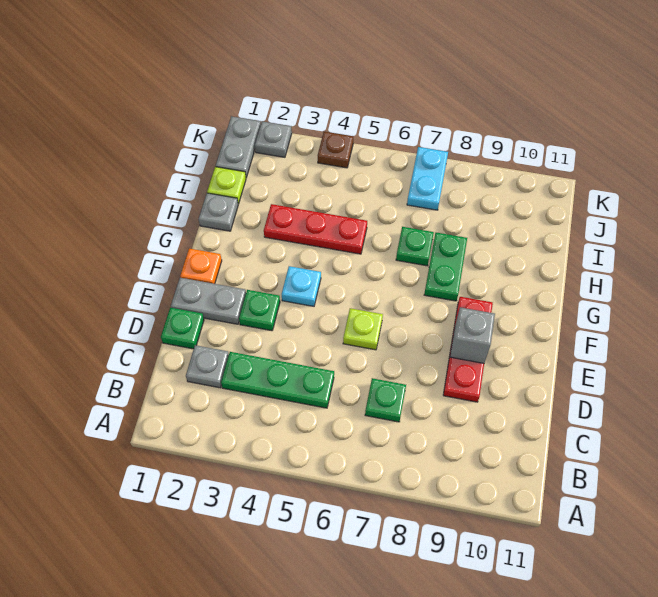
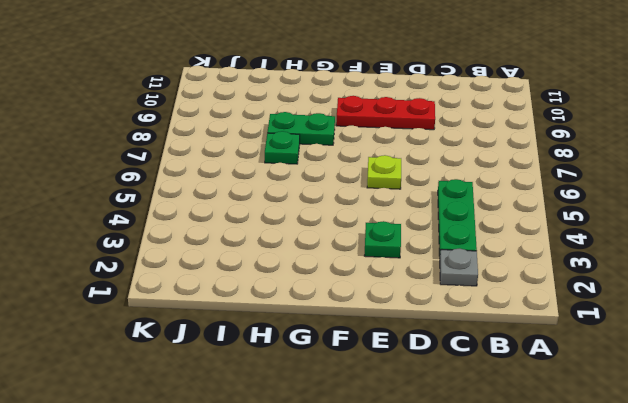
none -> green plate C7 level 1
none -> green plate D1 level 1
none -> grey plate E1:E2 level 1

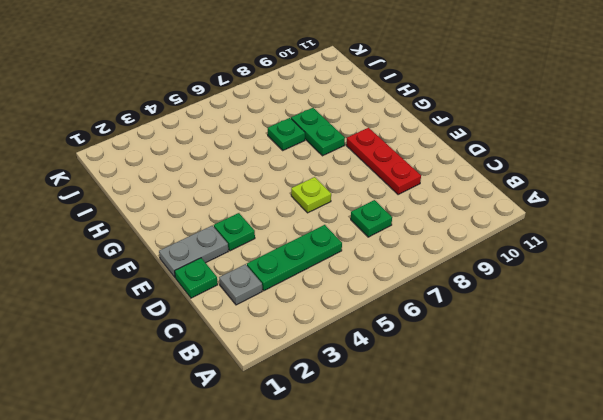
none -> orange plate F1 level 1
none -> cyan plate F4 level 1
none -> grey plate H1 level 1

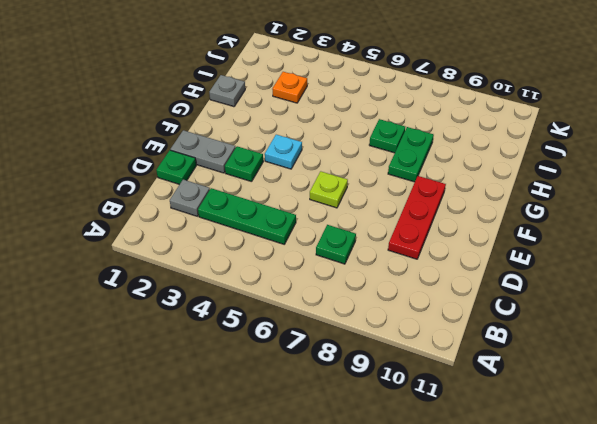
orange plate I3 level 1 -> orange plate F1 level 1
none -> red plate H3:H5 level 1
none -> lime plate I1 level 1
none -> grey plate J1:K1 level 1

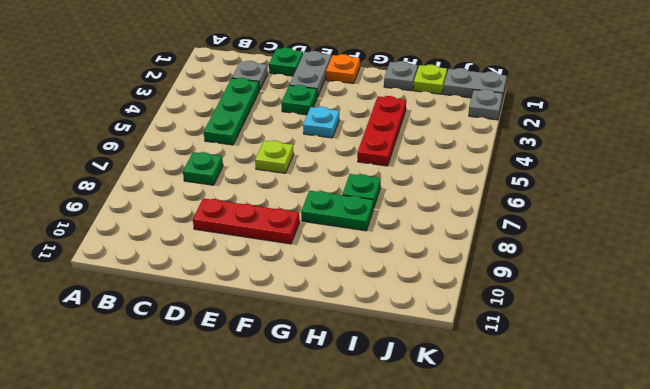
none -> cyan plate J7:K7 level 1
none -> brown plate K4 level 1
none -> grey brick E9 level 2

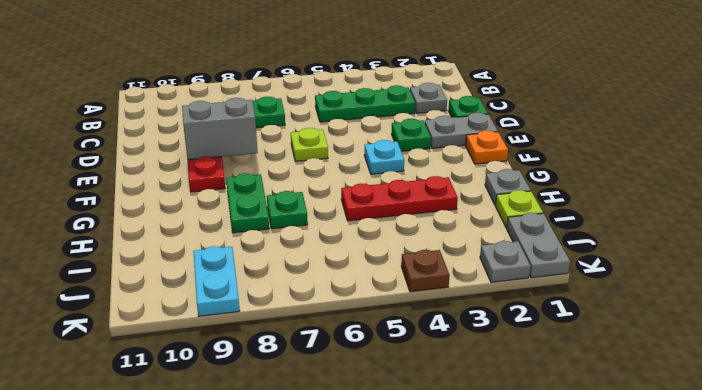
grey brick E8:E9 level 2 -> grey brick E9 level 2
cyan plate J9:K9 level 1 -> cyan plate J7:K7 level 1

